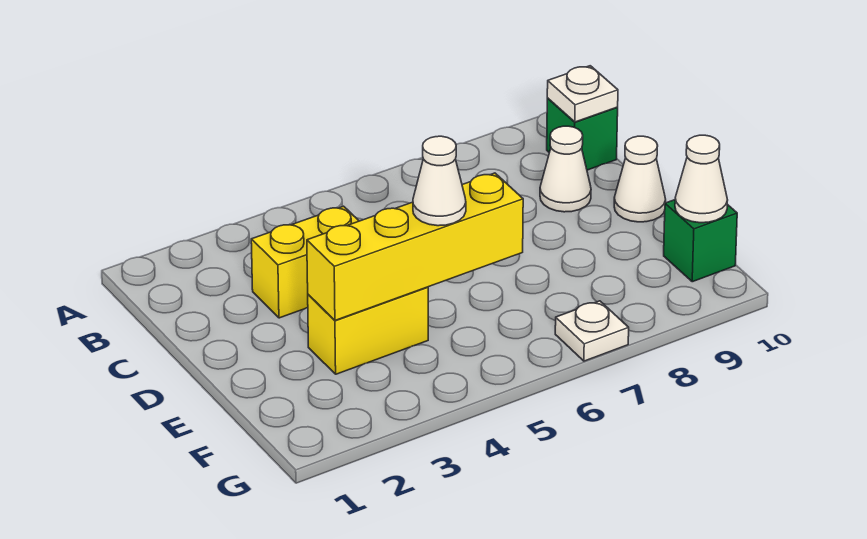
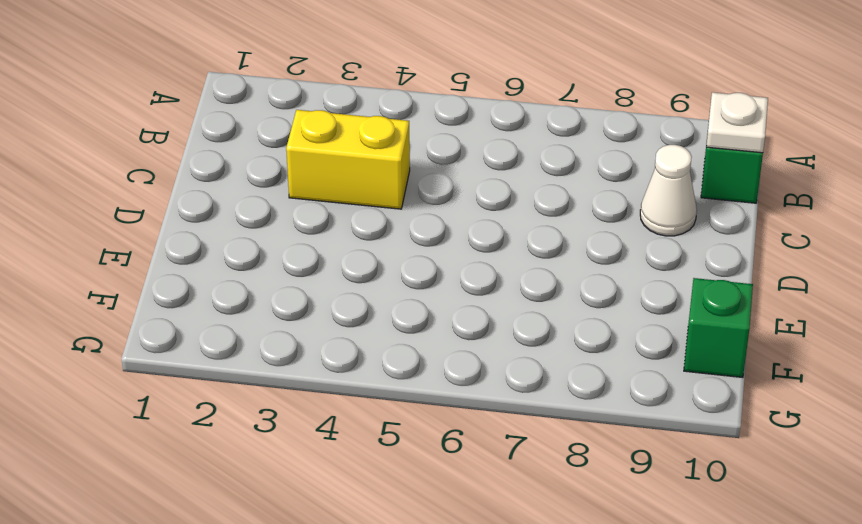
none -> white cone D10 level 1
none -> yellow brick E3:E4 level 1

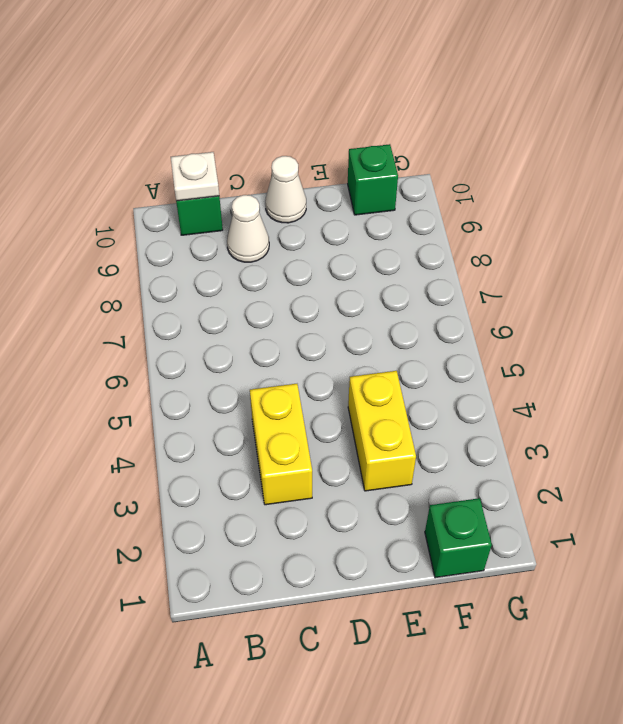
green brick F1 level 1 -> none
none -> white plate G7 level 1
none -> yellow brick E3:E6 level 2

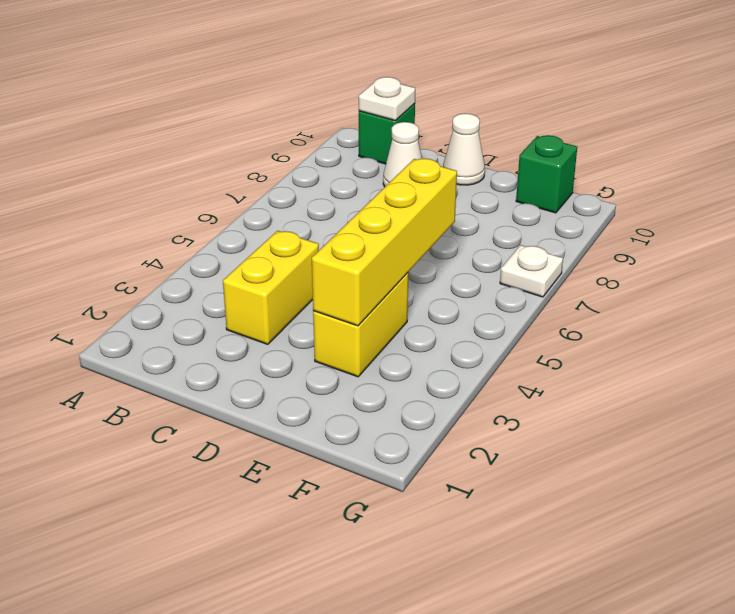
none -> white cone F10 level 2
none -> white cone E5 level 3

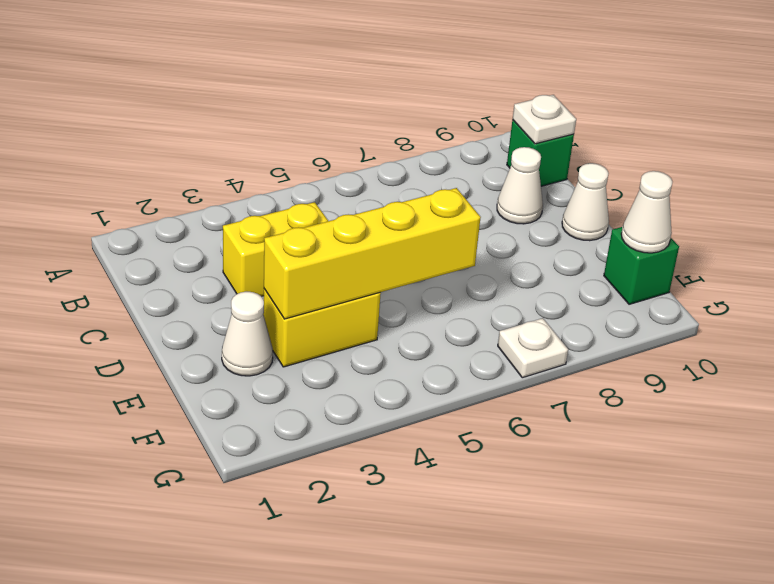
white cone E2 level 1 -> white cone E5 level 3

